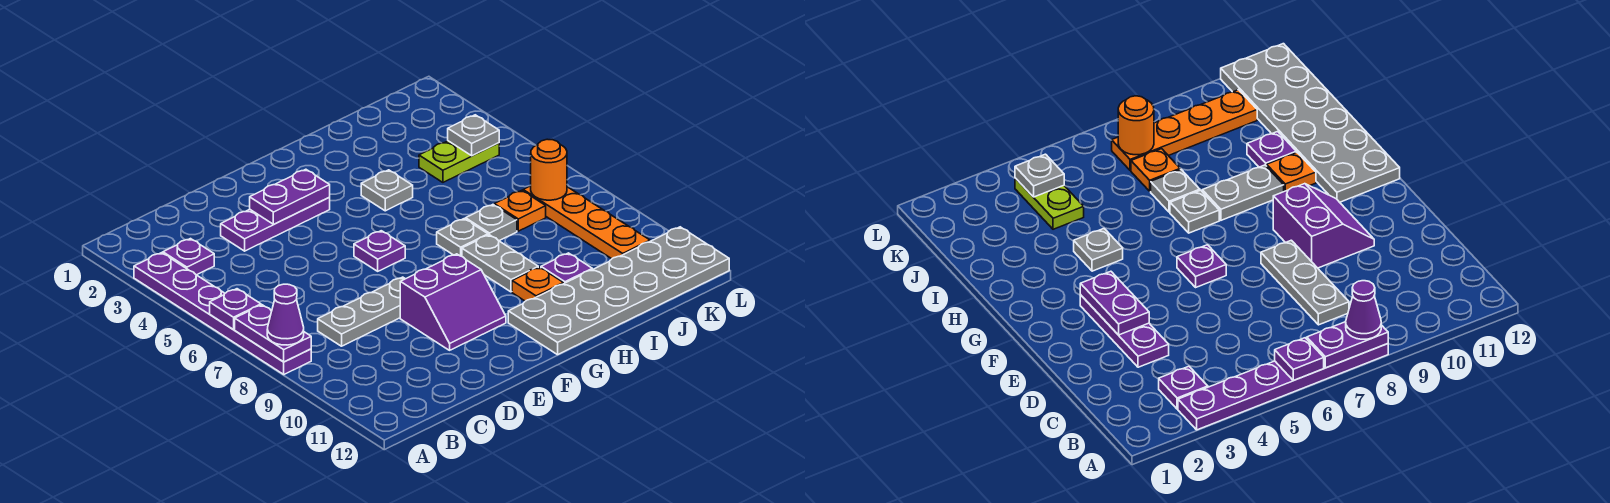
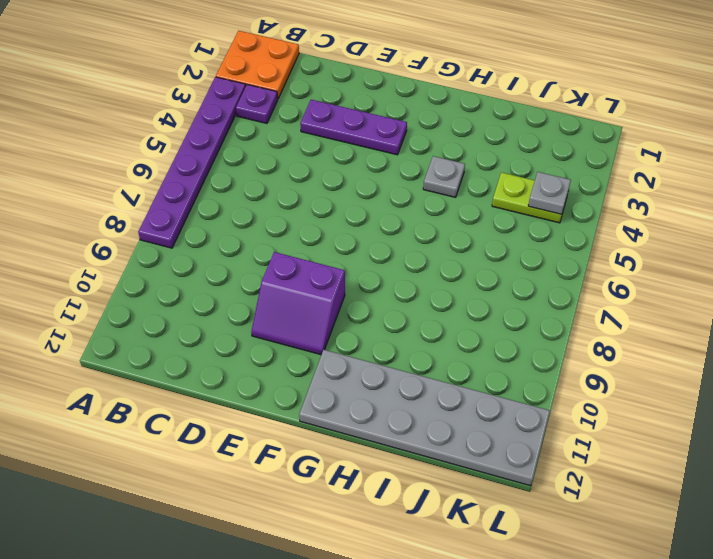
orange plate A1:B2 level 1 -> none
none -> grey plate C8:E8 level 1
none -> purple plate F6 level 1
none -> grey plate H7 level 1

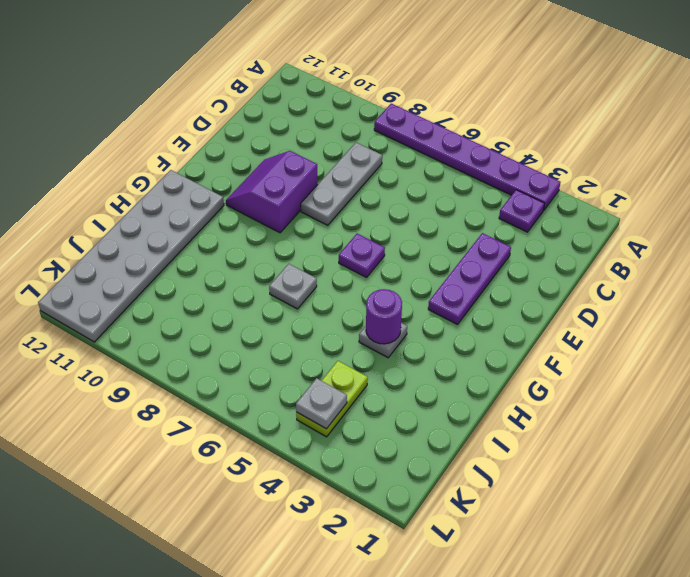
purple round brick H4 level 2 -> none
none -> grey plate H8:H9 level 1
none -> orange plate H10 level 1
none -> grey plate I7 level 1

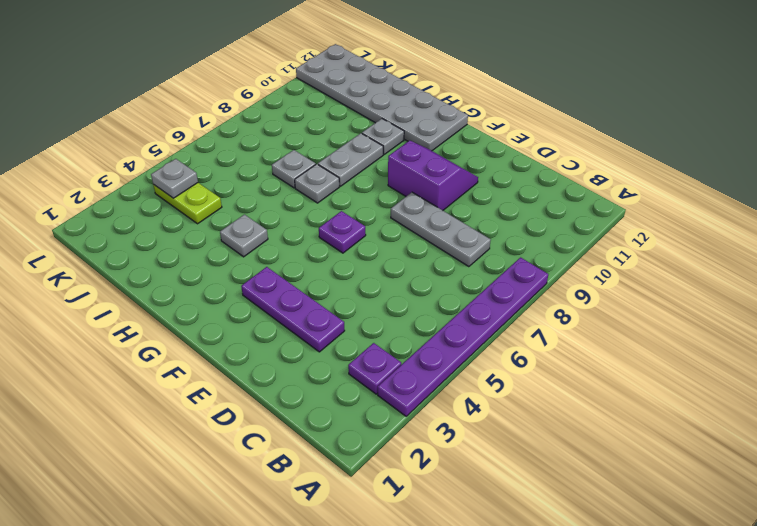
grey plate H10 level 1 -> orange plate H10 level 1
none -> purple plate I10 level 1
none -> orange plate J7 level 1
none -> orange plate K7:K10 level 1

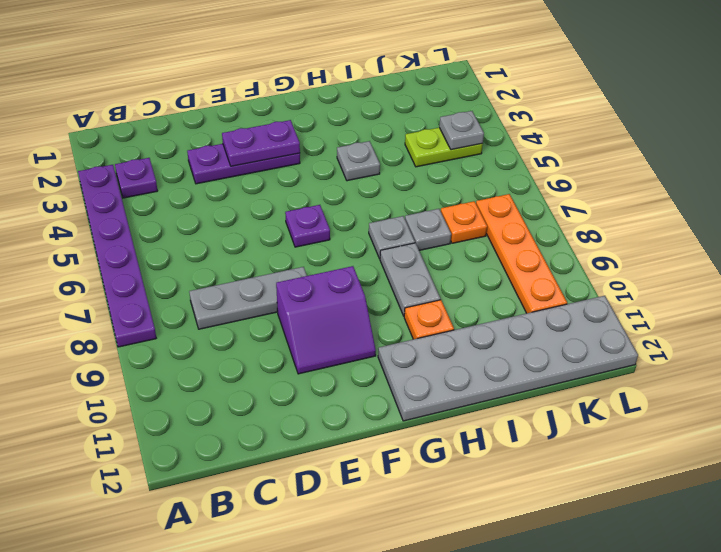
none -> purple plate I10 level 1
none -> purple plate A6 level 2
none -> purple plate A7:A8 level 2

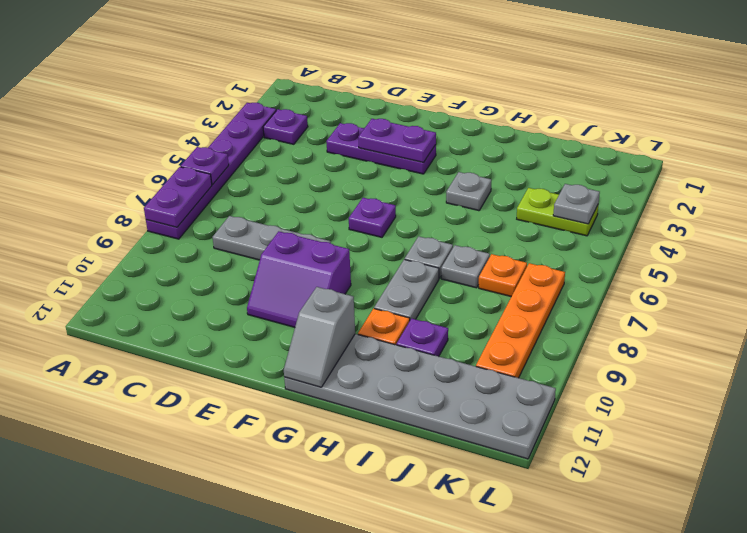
grey slope G11:G12 level 2 top 11 -> none
none -> orange round brick K7 level 2
none -> purple cone A8 level 3

